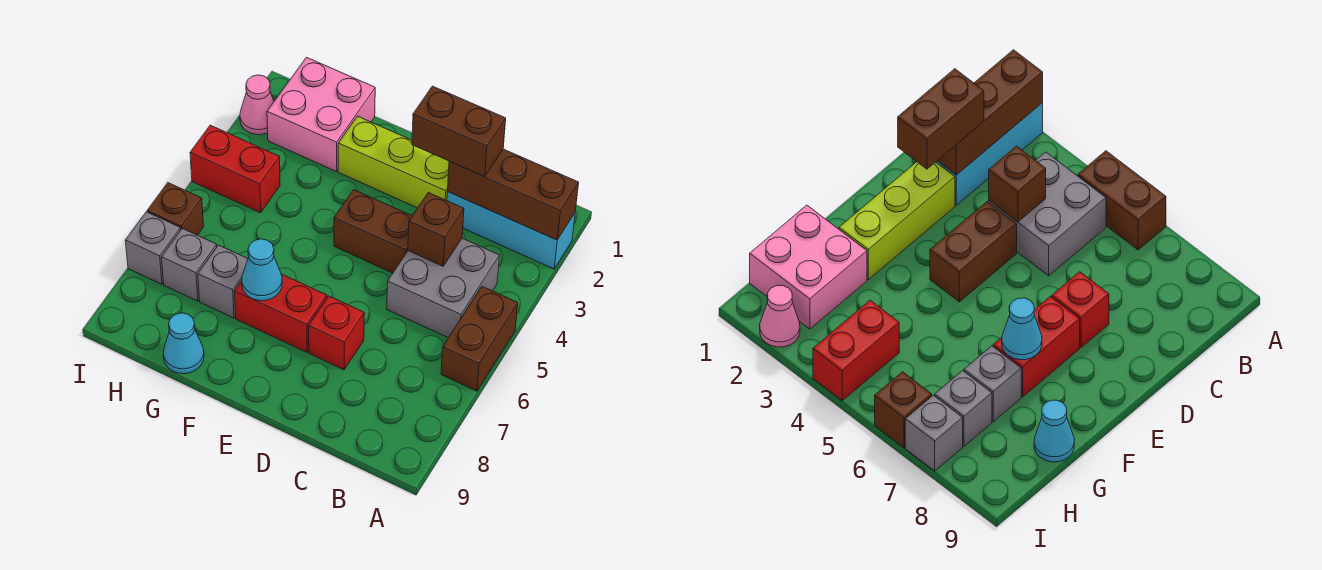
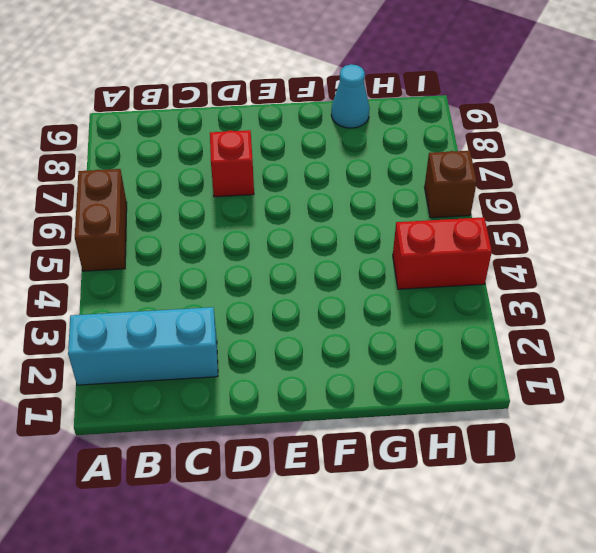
none -> grey brick B4:C5 level 1
none -> lime brick D2:F2 level 1
none -> brown brick D4:E4 level 1

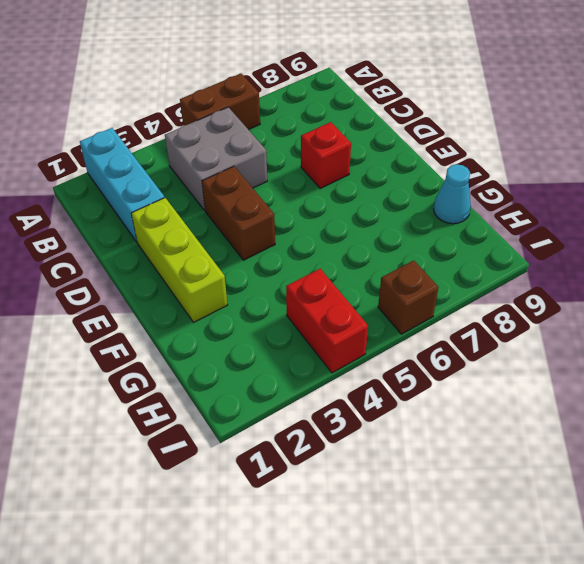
none -> red brick E7:F7 level 1
none -> pink brick G1:H2 level 1
none -> grey brick G7 level 1

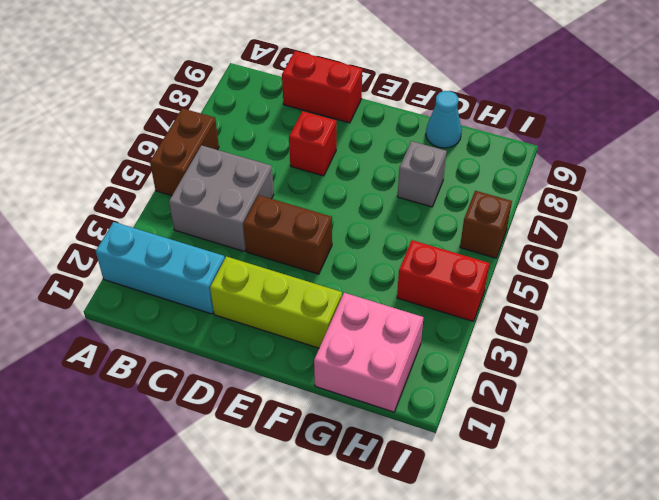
red brick C9:D9 level 1 -> red brick E7:F7 level 1
none -> grey brick H7 level 1
none -> pink cone I2 level 1
none -> grey brick I7 level 1

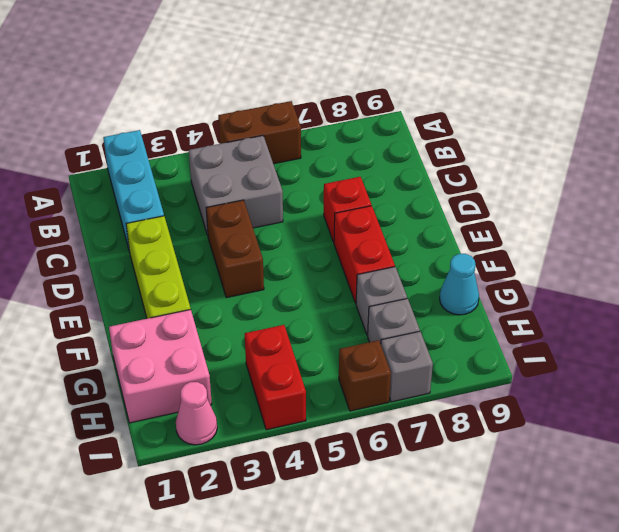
none -> brown brick A2:C2 level 2
none -> brown brick C4 level 2
none -> cyan cone F7 level 2

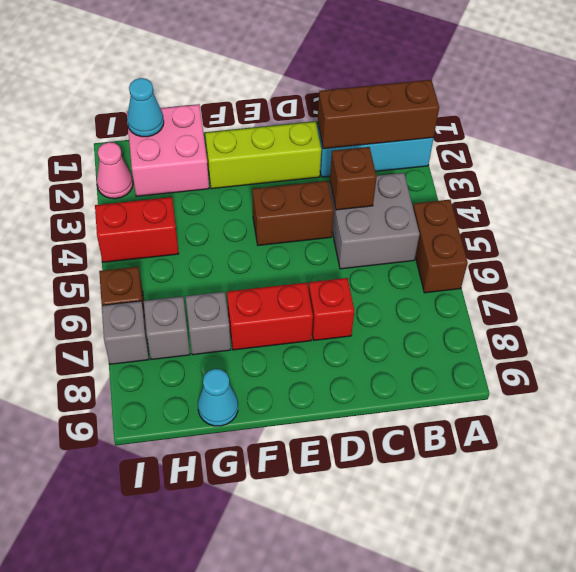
cyan cone H1 level 2 -> cyan cone F7 level 2
none -> brown brick C2:D2 level 3

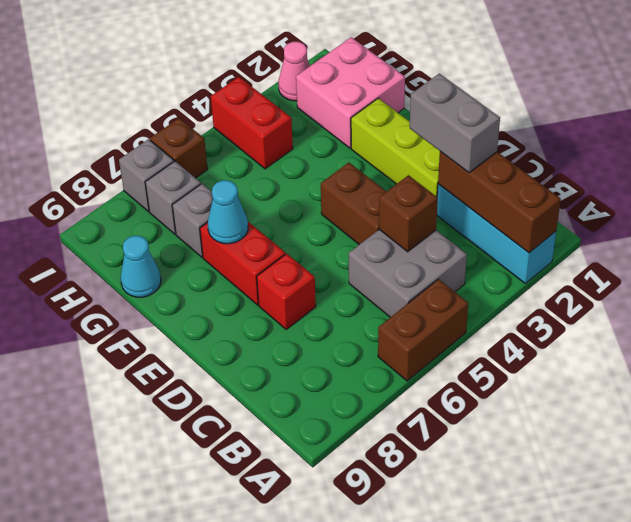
grey brick C2:D2 level 3 -> brown brick C2:D2 level 3

